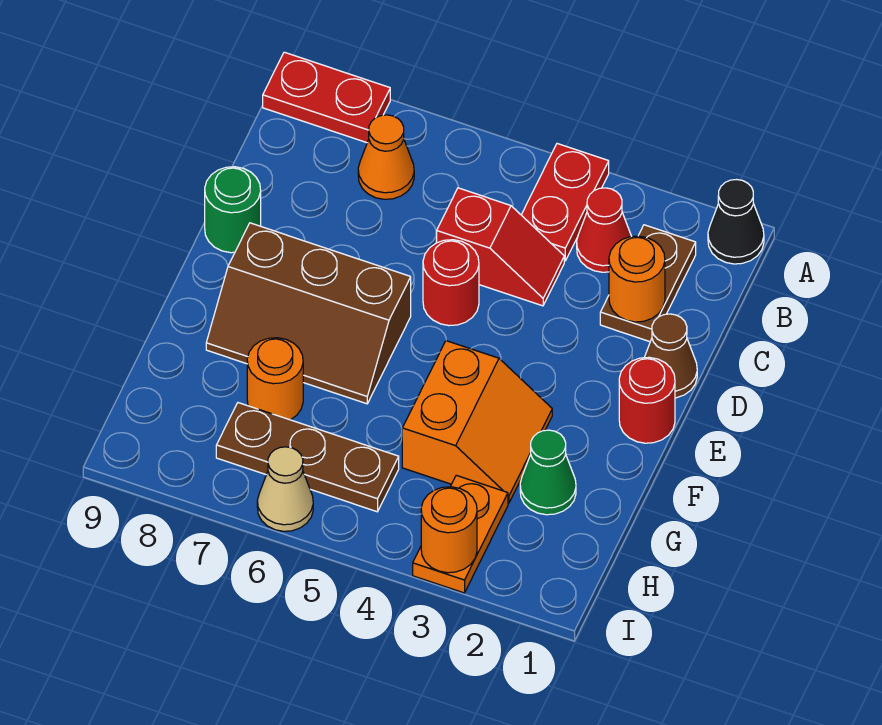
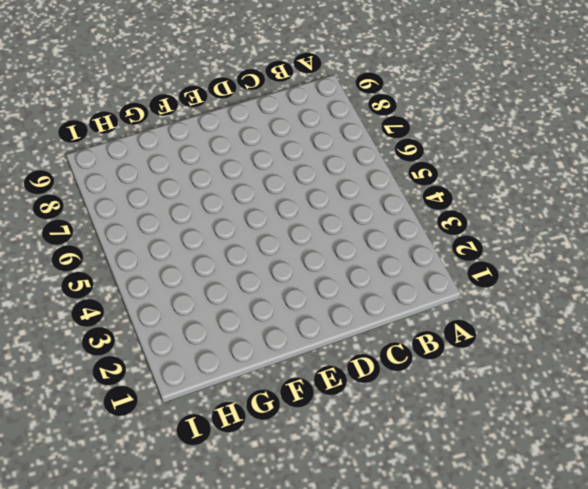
none -> black cone A1 level 1
none -> red plate A4:B4 level 1
none -> red plate A8:A9 level 1

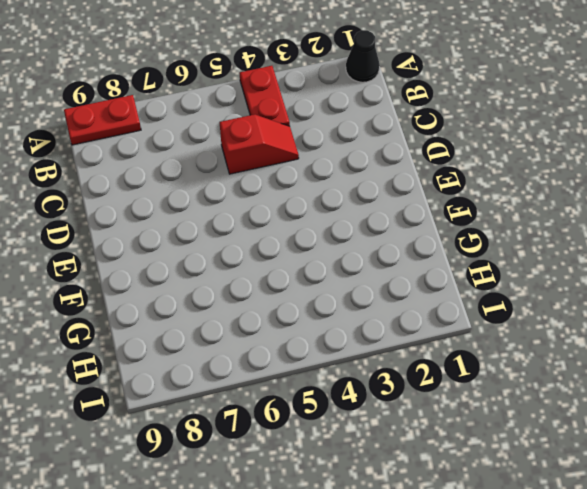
none -> brown plate B2:C2 level 1
none -> red cone B3 level 1
none -> orange cone B7 level 1

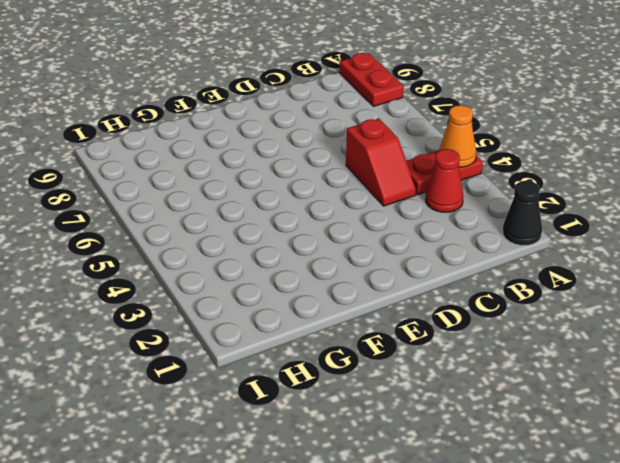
orange cone A4 level 2 -> orange cone B7 level 1
none -> brown plate B2:C2 level 1
none -> brown cone D1 level 1
none -> red round brick D5 level 1

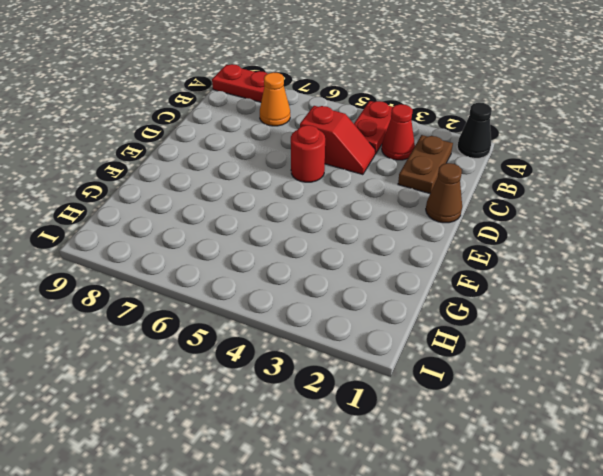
none -> green round brick D9 level 1
none -> red round brick E1 level 1
none -> brown slope E6:F8 level 1 top E

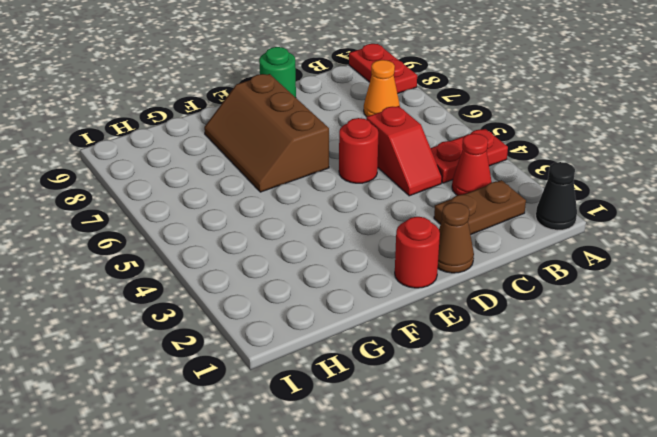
none -> orange slope F3:G4 level 1 top 4
none -> green cone G2 level 1
none -> orange round brick G7 level 1

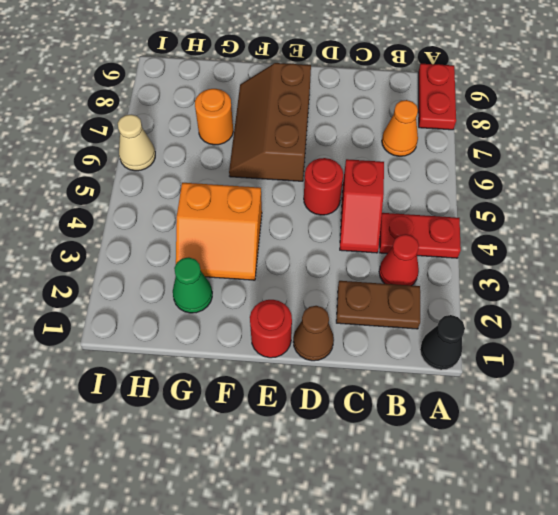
none -> green round brick D9 level 1
none -> orange plate H3:I3 level 1
none -> brown plate H5:H7 level 1

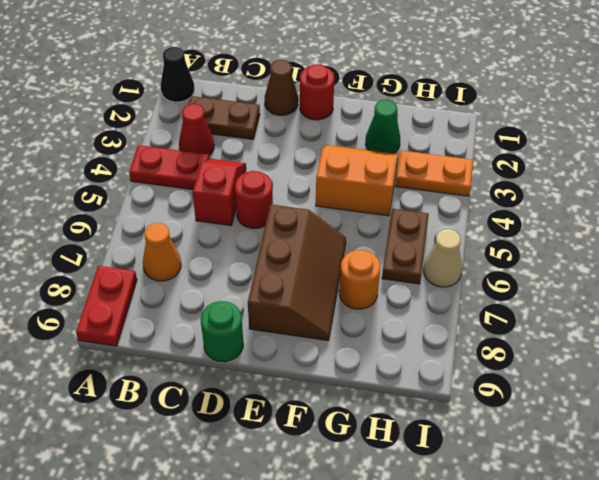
brown plate H5:H6 level 1 -> brown plate H5:H7 level 1
none -> orange round brick C2 level 2
none -> orange round brick I3 level 2

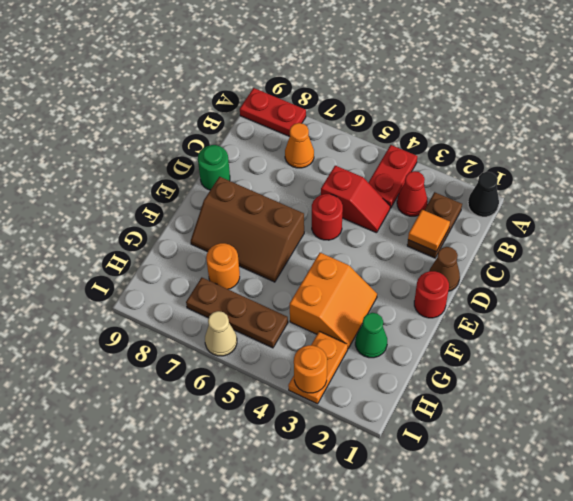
orange tile C2 level 2 -> orange round brick C2 level 2

